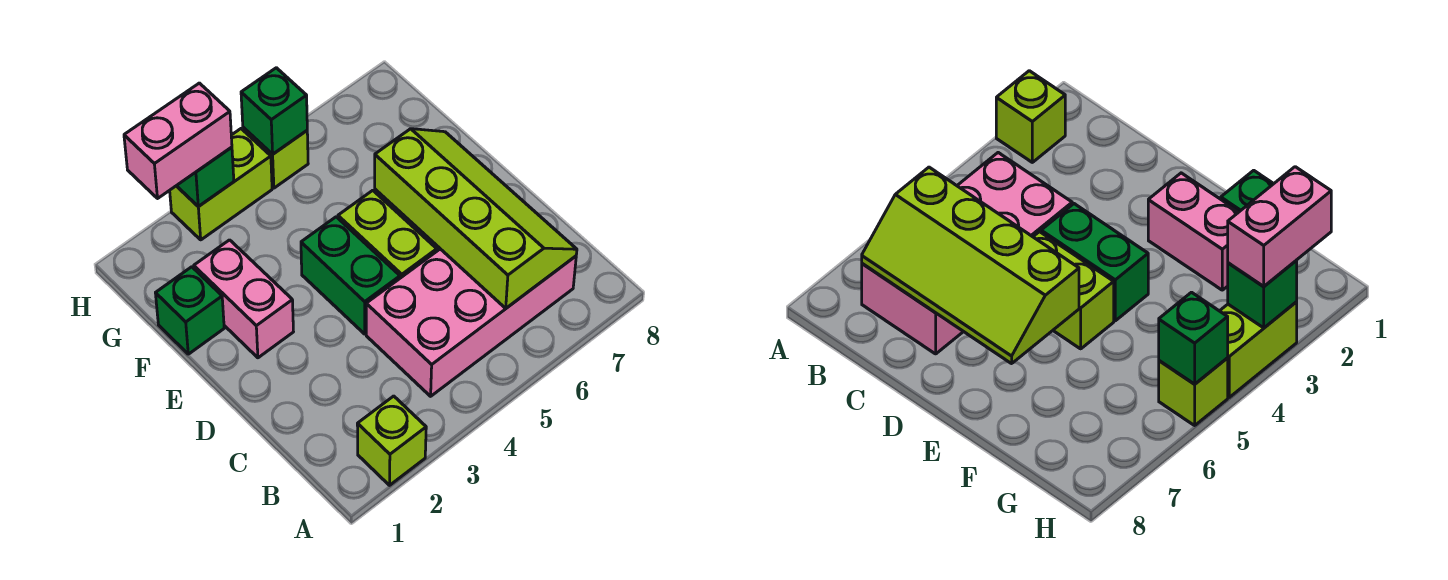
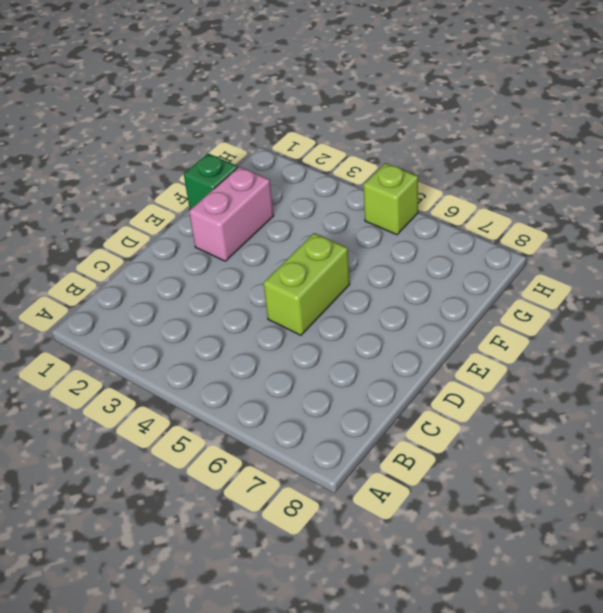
none -> lime brick A2 level 1
none -> pink brick B4:C7 level 1
none -> green brick D4:E4 level 1

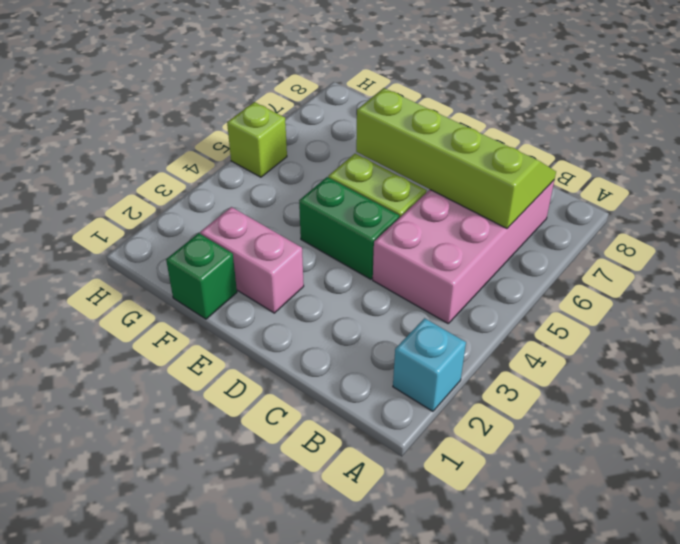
cyan brick A2 level 1 -> lime brick A2 level 1
none -> lime brick H3:H4 level 1
none -> green brick H3 level 2
none -> green brick H5 level 2

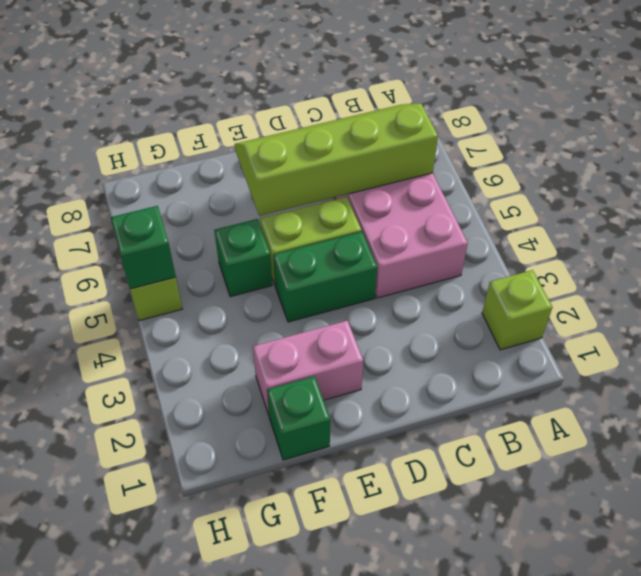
green brick F5 level 1 -> green brick H3 level 2
none -> lime brick H3:H4 level 1
none -> pink brick H2:H3 level 3

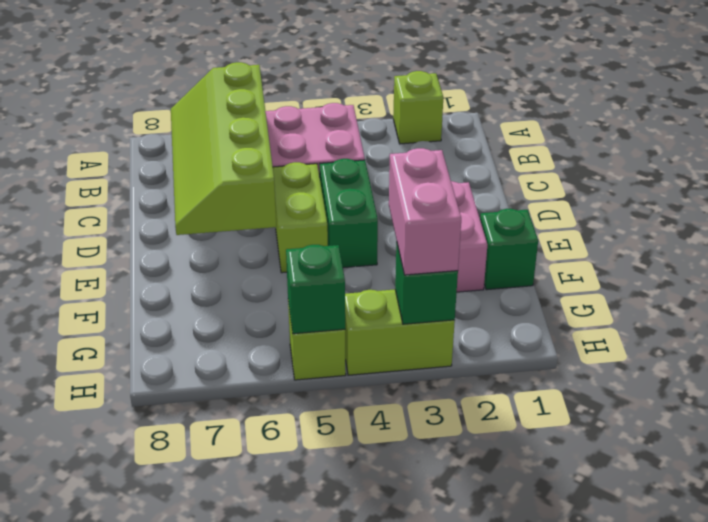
pink brick G3:H3 level 3 -> pink brick H2:H3 level 3

